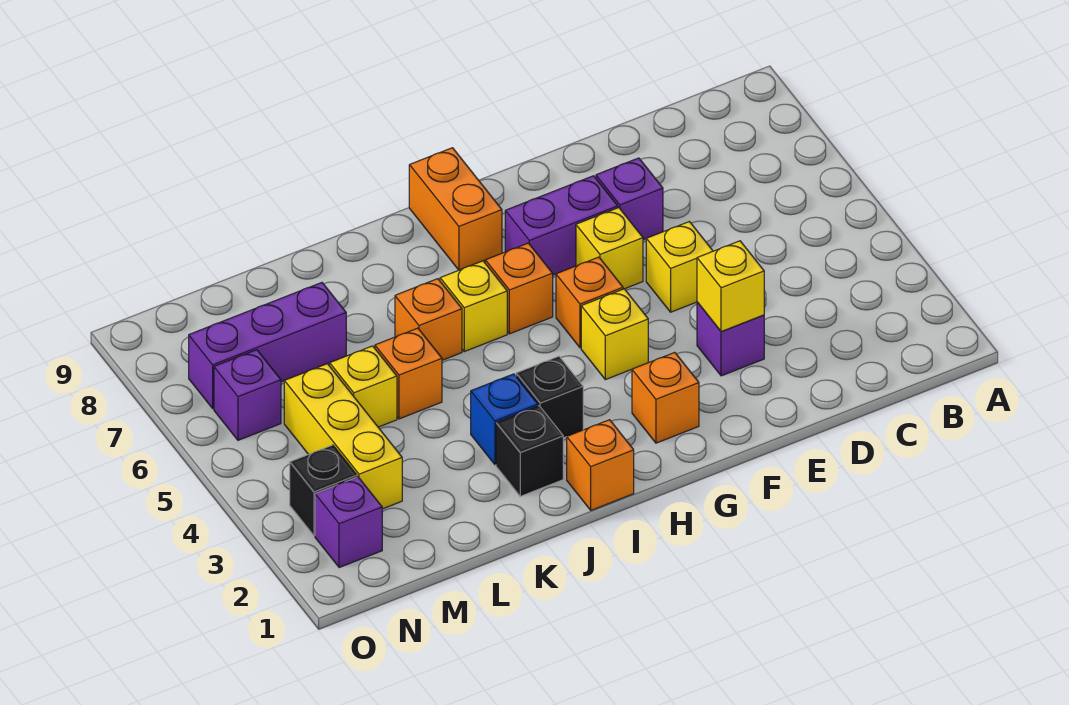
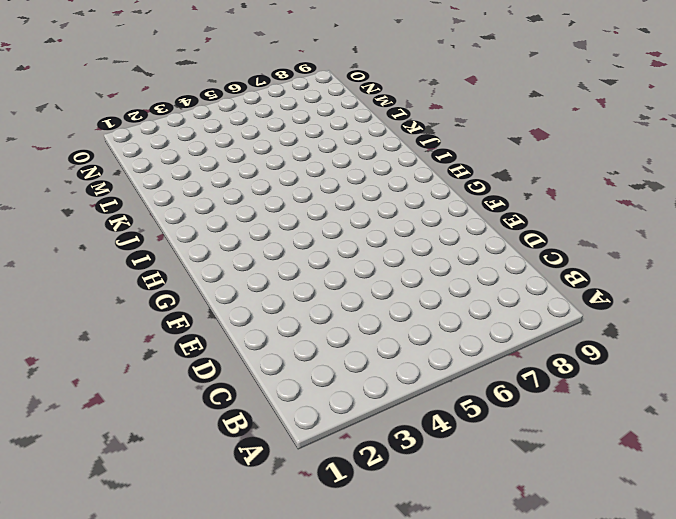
none -> purple brick E3 level 1
none -> yellow brick E5 level 1
none -> purple brick E7 level 1

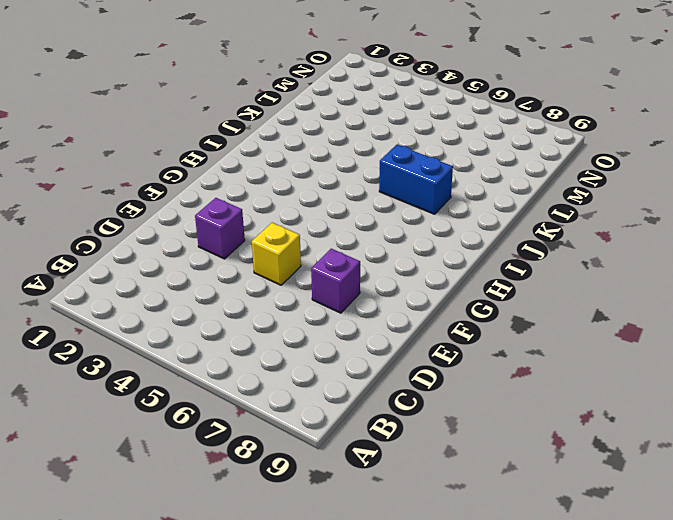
blue brick J6:J7 level 1 -> orange brick J6 level 1
none -> yellow brick F6 level 1
none -> purple brick F7:G7 level 1
none -> orange brick G2 level 1

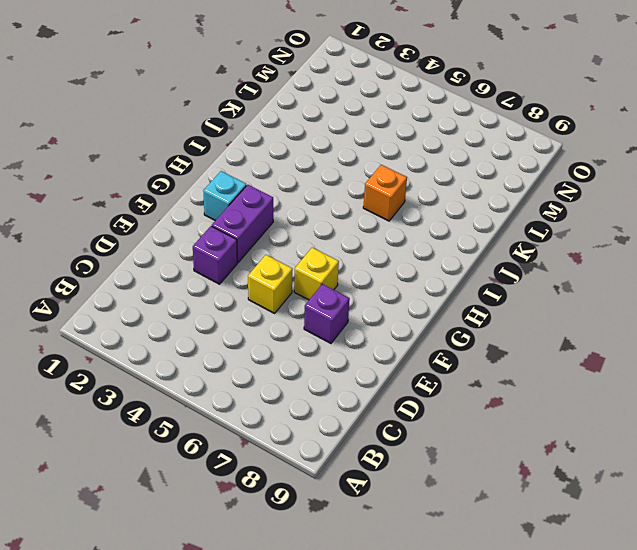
purple brick F3:G3 level 1 -> purple brick F7:G7 level 1
cyan brick G2 level 1 -> orange brick G2 level 1
none -> yellow brick G4 level 1
none -> orange brick G5 level 1
none -> orange brick H6 level 1

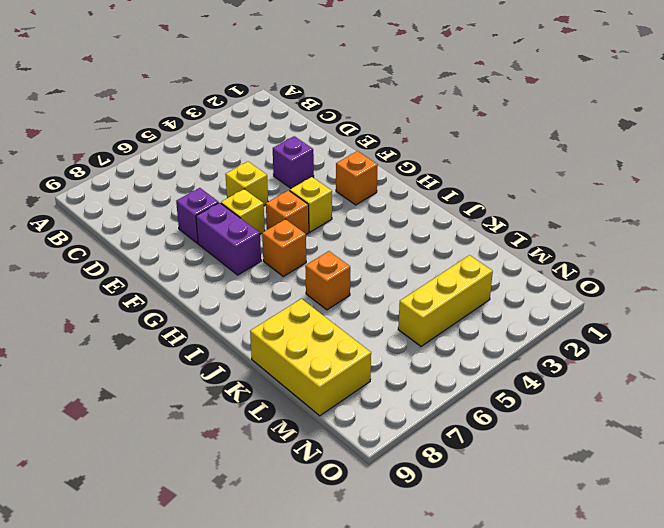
yellow brick K8:M9 level 1 -> none
none -> orange brick H8:H9 level 1
none -> orange brick I1 level 1
none -> black brick I3 level 1

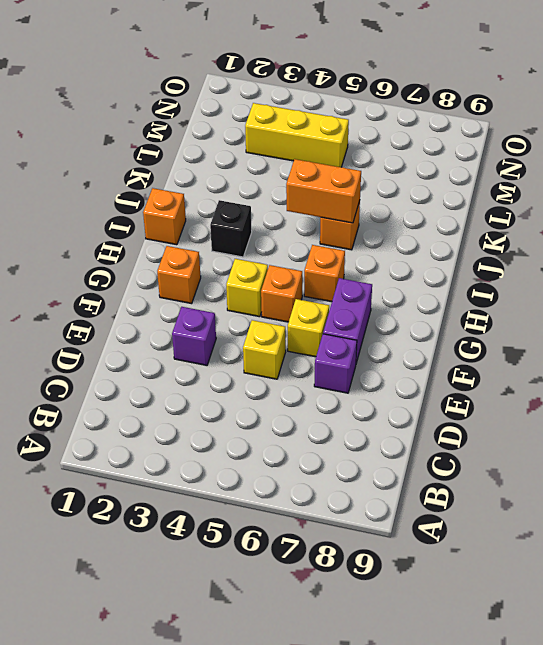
orange brick J5:J6 level 2 -> orange brick H8:H9 level 1
none -> yellow brick I6 level 1
none -> black brick J2 level 1
none -> blue brick J3 level 1

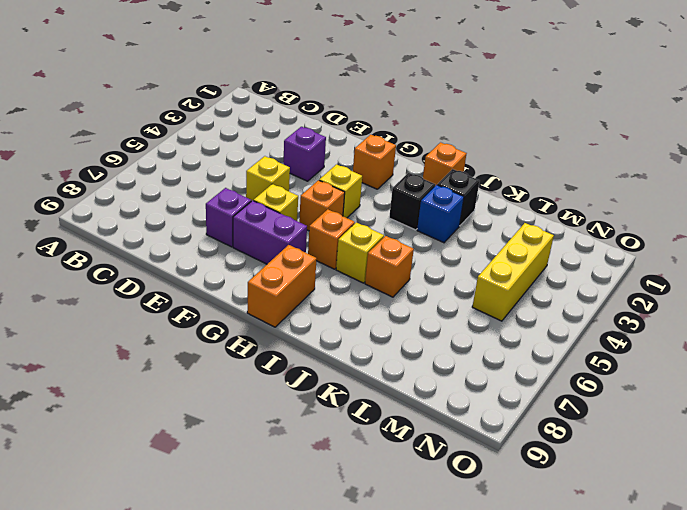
none -> orange brick K5 level 1
none -> yellow brick L5 level 1
none -> purple brick L7:N7 level 1

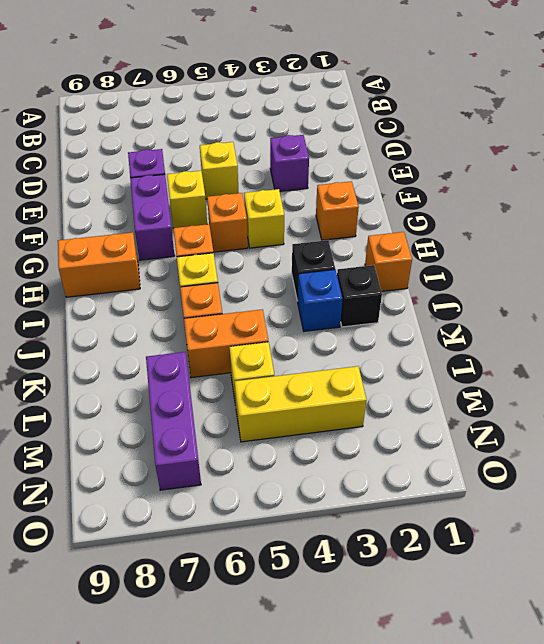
orange brick K5:K6 level 1 -> orange brick K5 level 1
none -> purple brick N2 level 1
none -> black brick N3 level 1
none -> purple brick N6 level 1

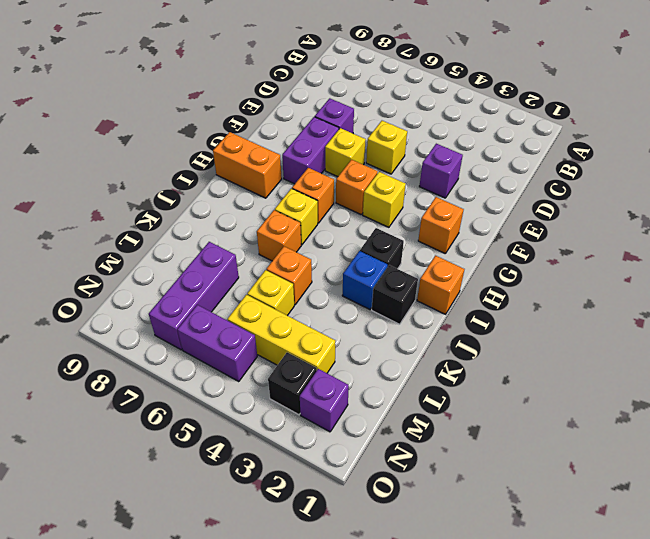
purple brick N5:N6 level 1 -> purple brick N6 level 1
none -> yellow brick E3 level 2

